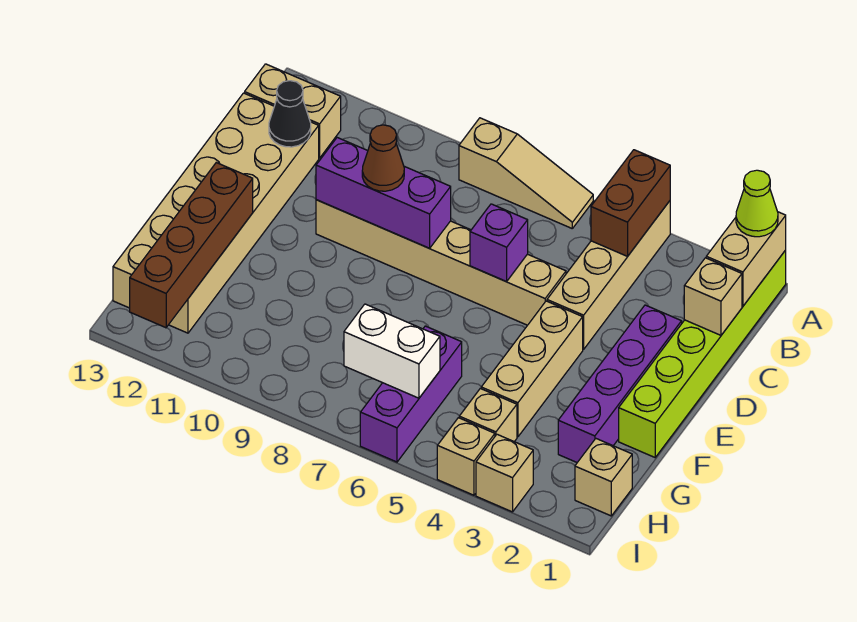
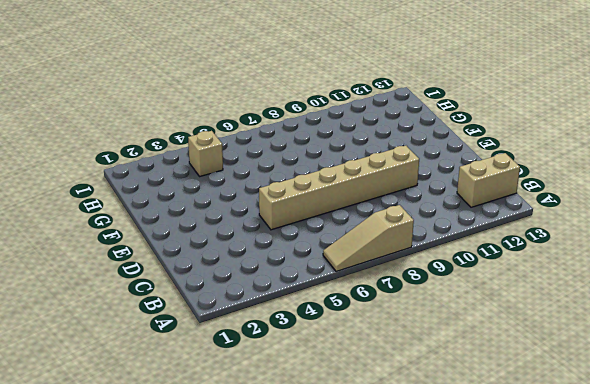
none -> lime brick A1:F1 level 1
none -> tan brick A4:D4 level 1
none -> tan brick C12:H13 level 1

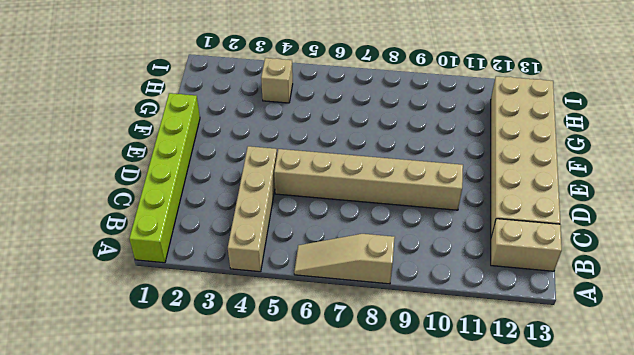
none -> purple brick D2:G2 level 1
none -> tan brick E4:G4 level 1
none -> purple brick G6:I6 level 1

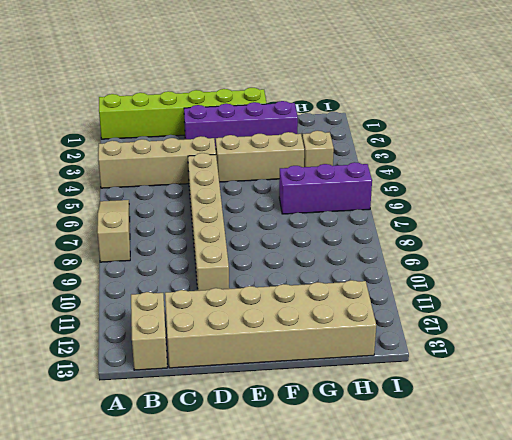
none -> tan brick H1 level 1
none -> tan brick I3 level 1
none -> tan brick I4 level 1

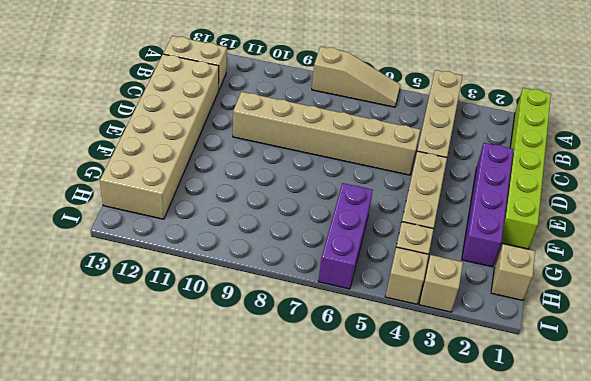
none -> tan brick A1:B1 level 2
none -> brown brick A4:B4 level 2
none -> tan brick C1 level 2

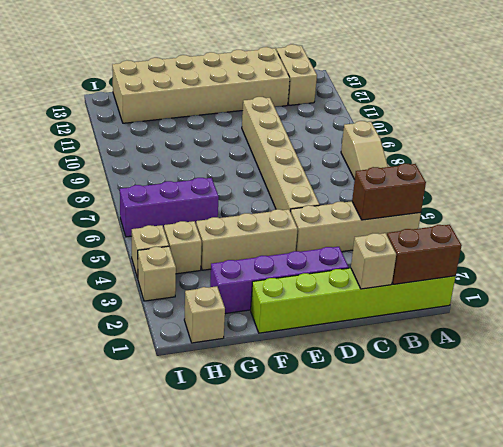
brown brick A1:B1 level 2 -> tan brick A1:B1 level 2
none -> black cone C12 level 2
none -> purple brick D6 level 2
none -> purple brick D8:D10 level 2

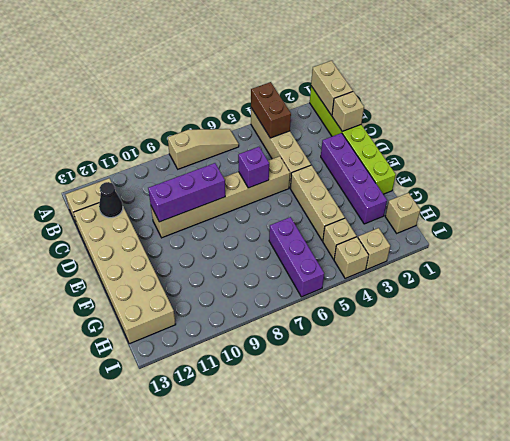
none -> brown brick F12:I12 level 2
none -> white brick H6:H7 level 2
none -> lime cone A1 level 3

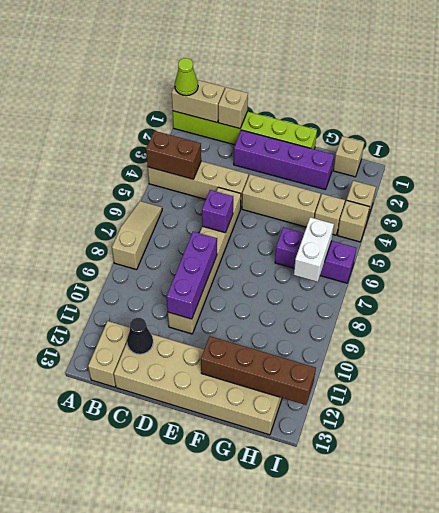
none -> brown cone D9 level 3

